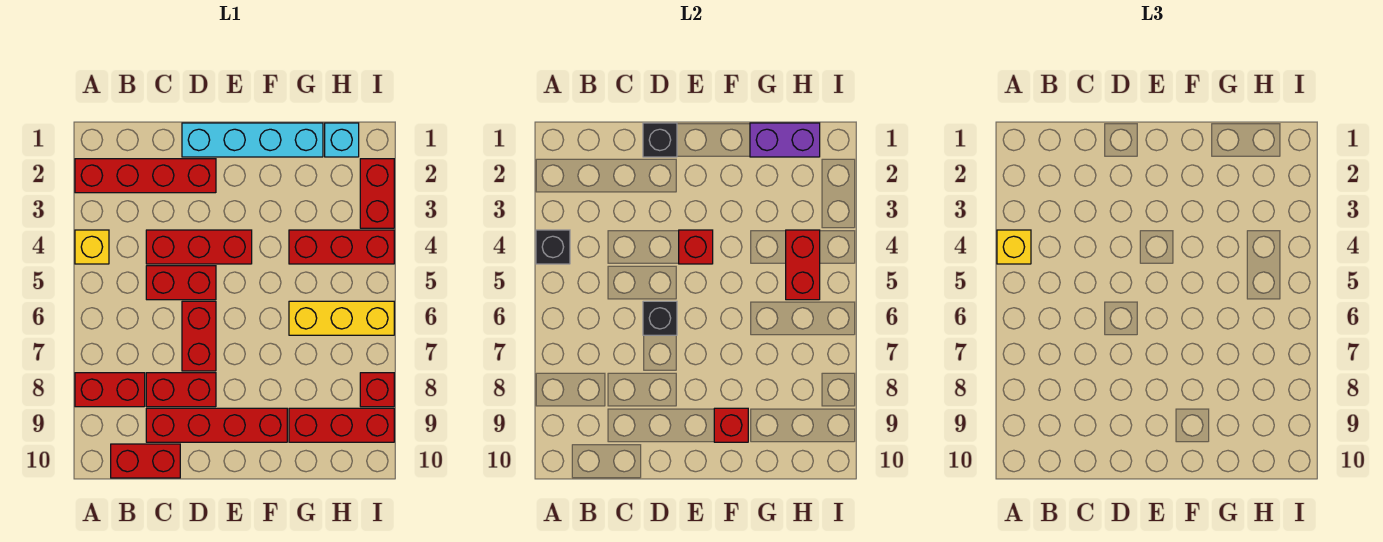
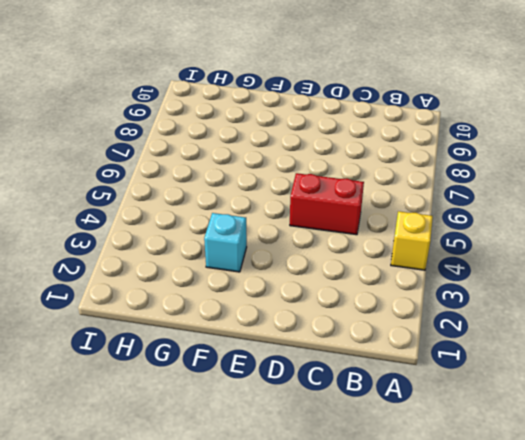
cyan brick F3 level 1 -> cyan brick H1 level 1
none -> red brick A2:D2 level 1
none -> red brick A8:B8 level 1
none -> red brick B10:C10 level 1

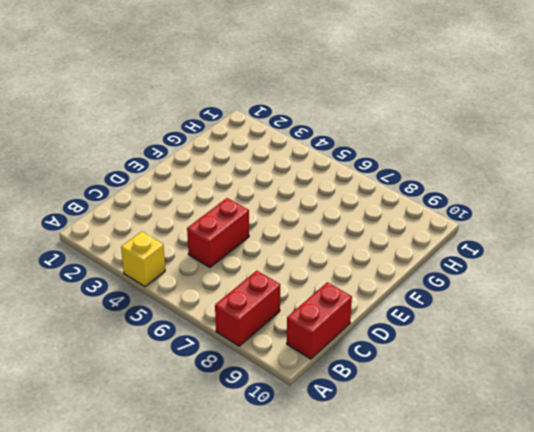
none -> red brick A2:D2 level 1
none -> red brick C4:E4 level 1
none -> red brick C8:D8 level 1

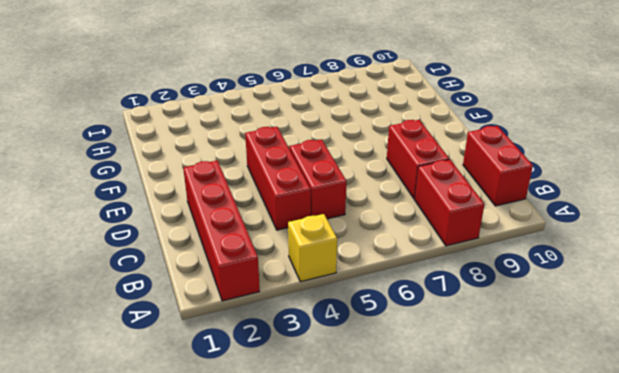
none -> red brick C9:F9 level 1
none -> cyan brick D1:G1 level 1
none -> red brick D6:D7 level 1

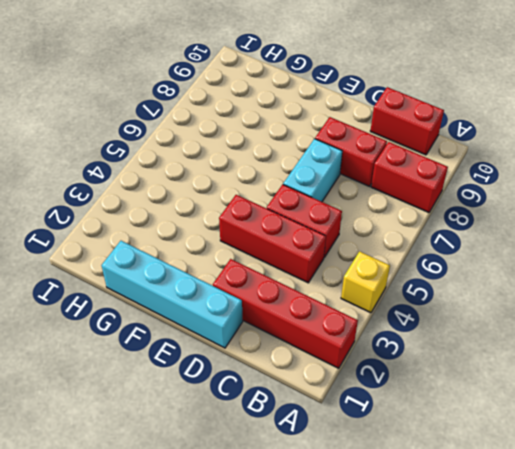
cyan brick D6:D7 level 1 -> red brick D6:D7 level 1
none -> red brick C9:F9 level 1
none -> red brick G4:I4 level 1
none -> yellow brick G6:I6 level 1

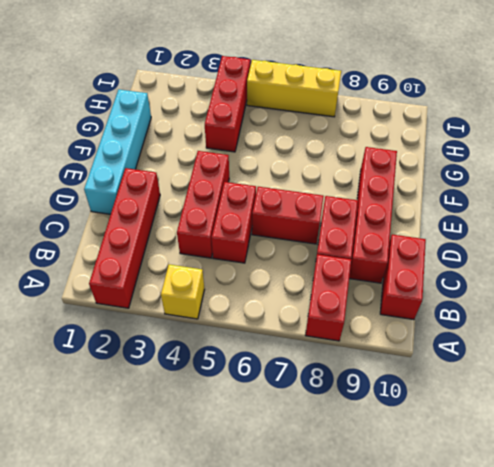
yellow brick I5:I7 level 1 -> yellow brick G6:I6 level 1
none -> red brick G9:I9 level 1
none -> cyan brick H1 level 1
none -> red brick I2:I3 level 1

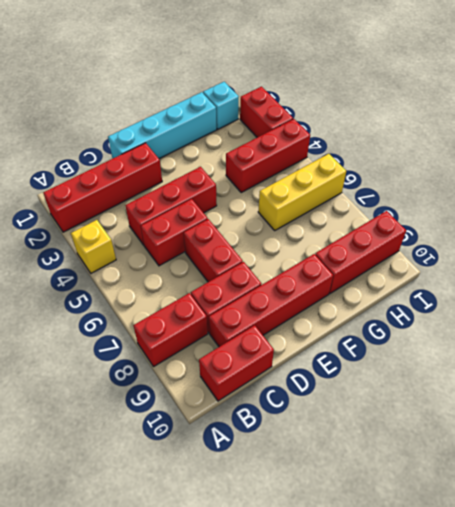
none -> red brick I8 level 1
none -> black brick A4 level 2
none -> black brick D1 level 2

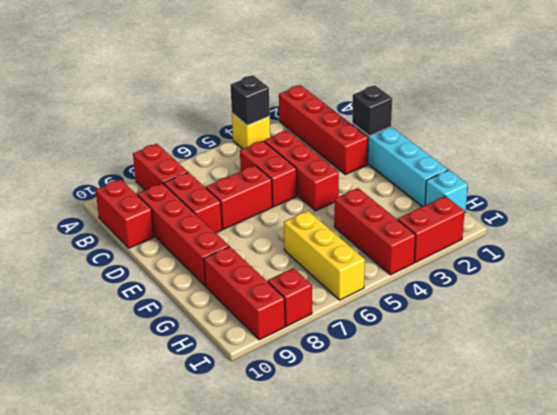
none -> black brick D6 level 2
none -> red brick E4 level 2
none -> red brick F9 level 2

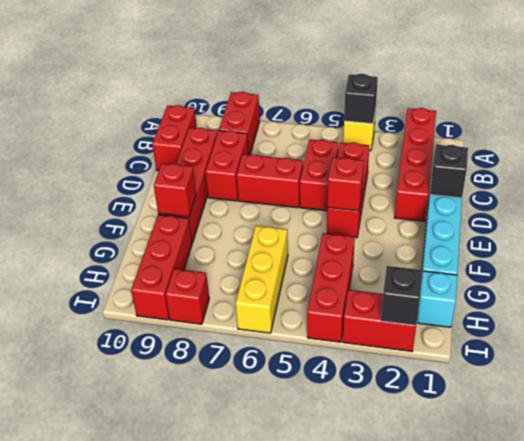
black brick I2 level 2 -> black brick D6 level 2
none -> purple brick G1:H1 level 2
none -> red brick H4:H5 level 2
none -> yellow brick A4 level 3

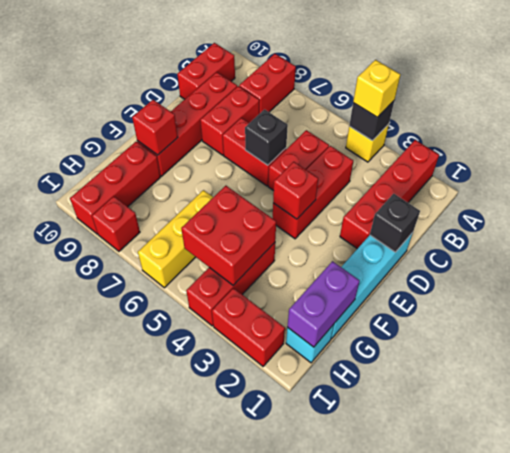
red brick G4:H5 level 2 -> red brick H4:H5 level 2

